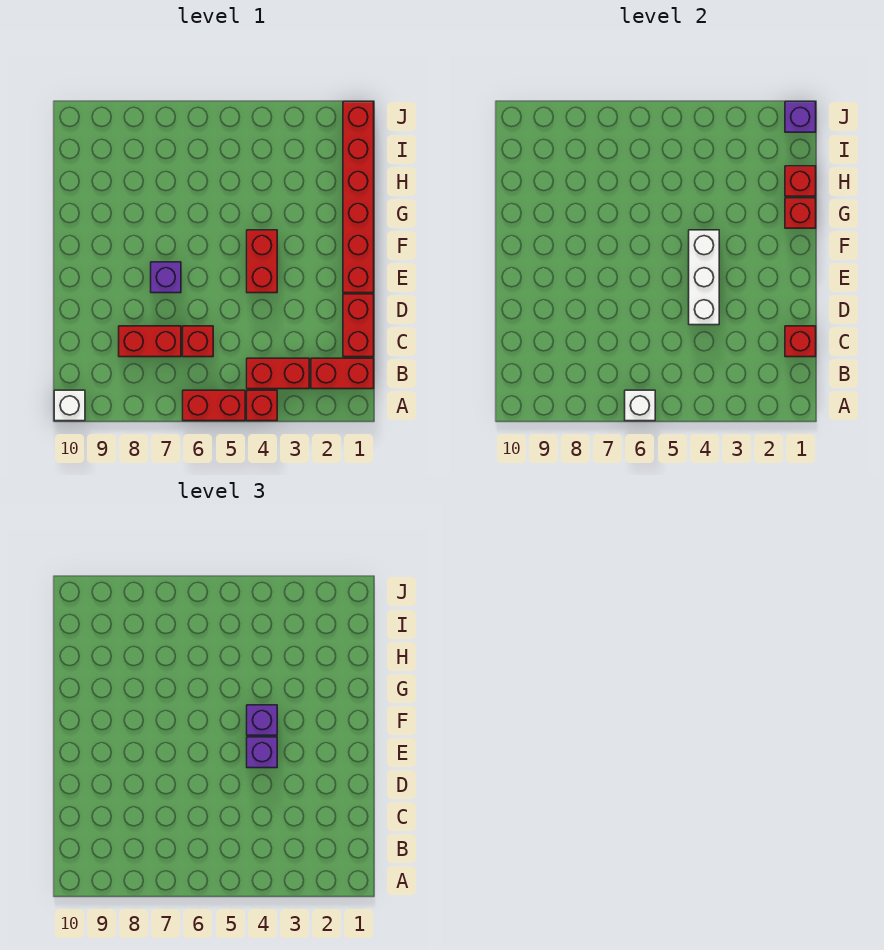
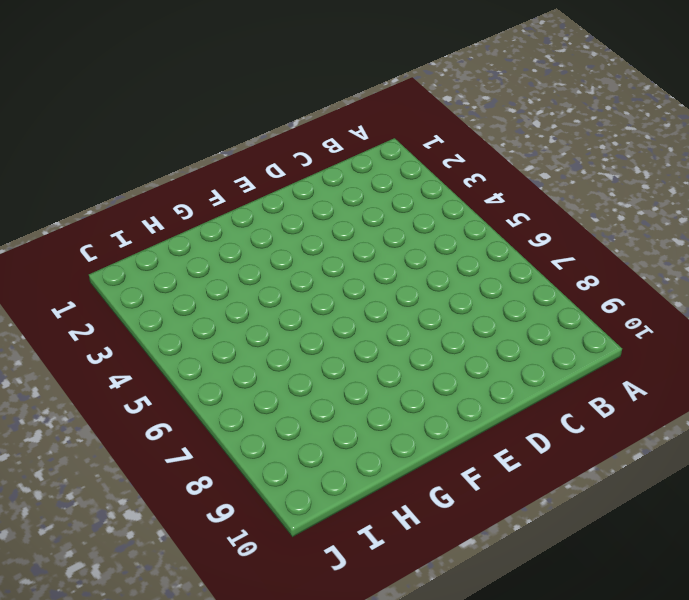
none -> red brick A4 level 1
none -> red brick A5:A6 level 1
none -> white brick A10 level 1

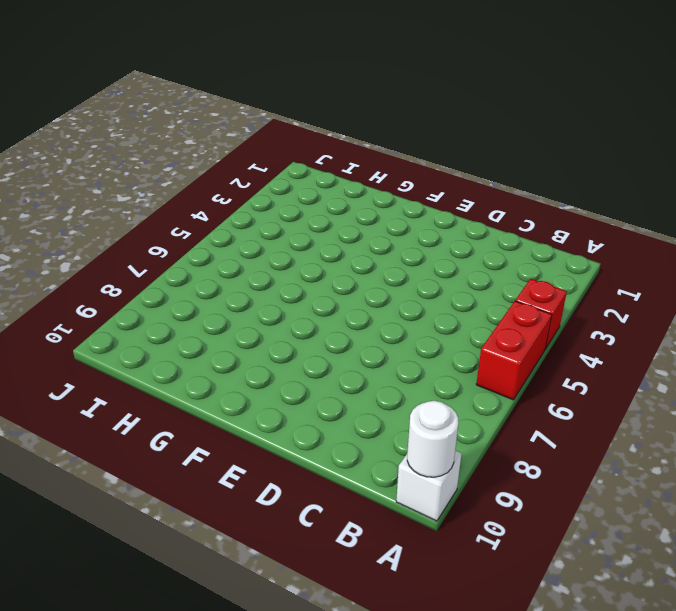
white round brick A10 level 2 -> none
none -> red brick B1:B2 level 1
none -> red brick B3:B4 level 1
none -> red brick C1:D1 level 1

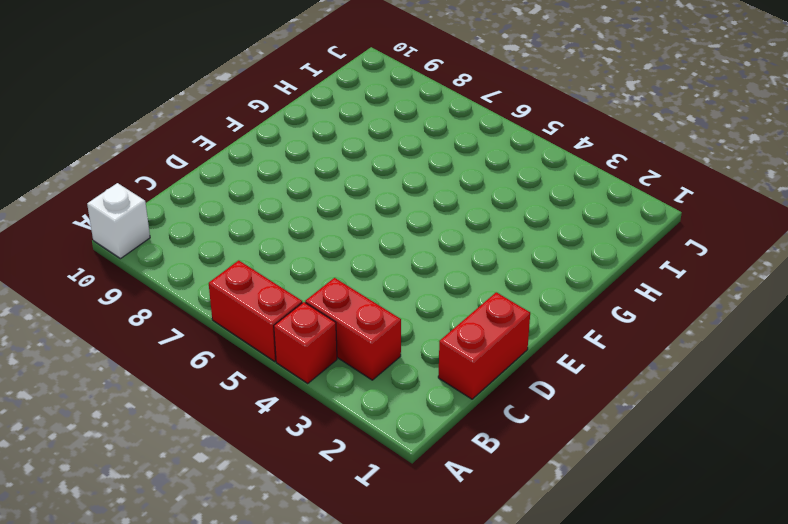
none -> red brick B1:B2 level 1
none -> red brick C6 level 1
none -> red brick C7:C8 level 1

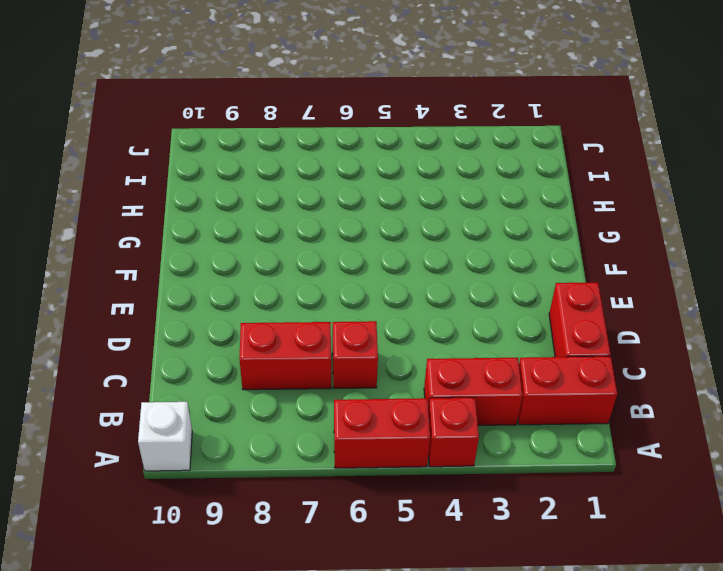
none -> red brick E1:J1 level 1
none -> red brick E4:F4 level 1
none -> purple brick E7 level 1

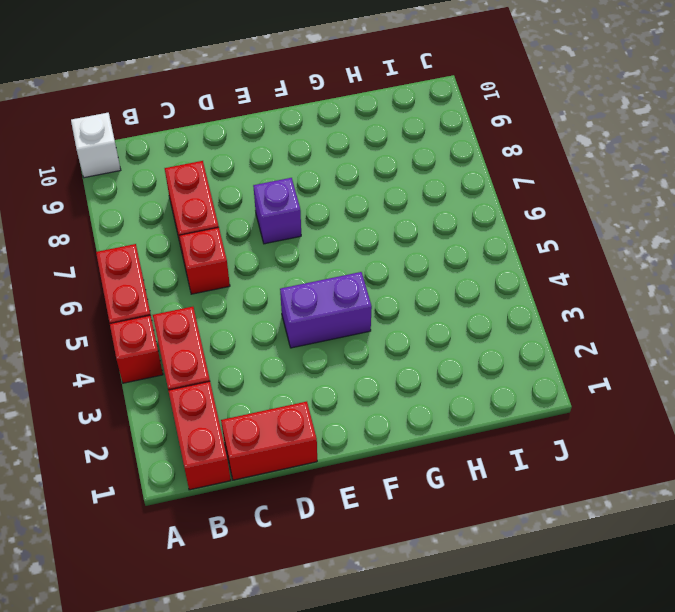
purple brick E4:F4 level 1 -> red brick E4:F4 level 1
none -> red brick E1:J1 level 1
none -> white brick A6 level 2
none -> red brick C1 level 2

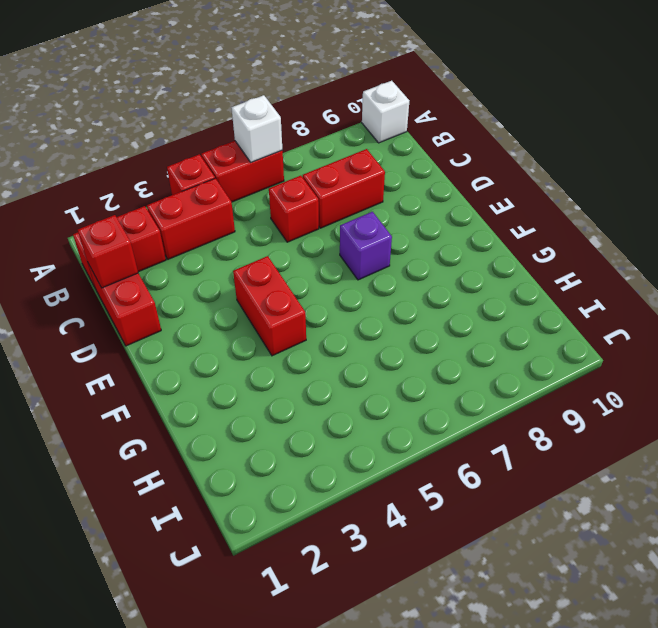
none -> red brick E1:J1 level 1
none -> white brick D4:F4 level 2
none -> red brick G1 level 2

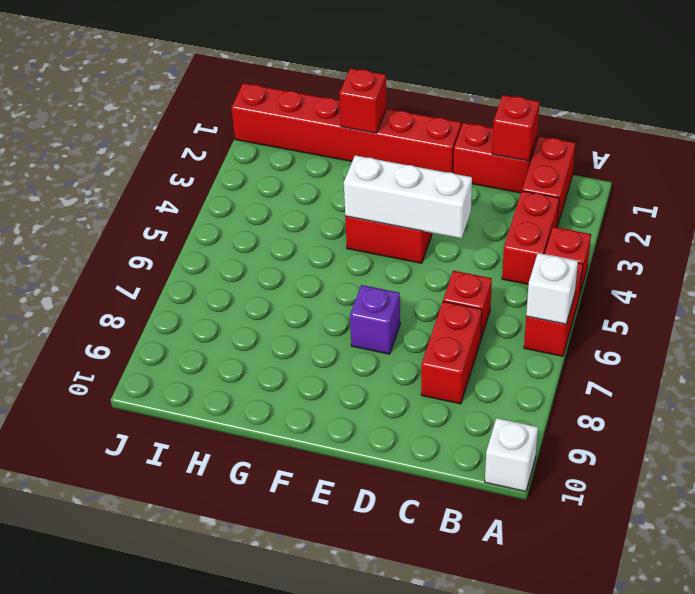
none -> red brick H1 level 2
none -> purple brick J1 level 2
none -> purple brick E4 level 3

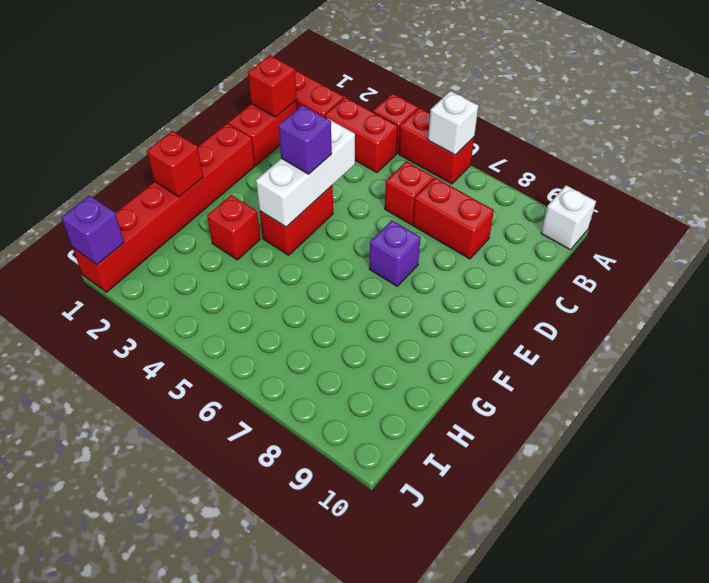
red brick G3 level 1 -> red brick H1 level 2
none -> purple brick F4 level 3

